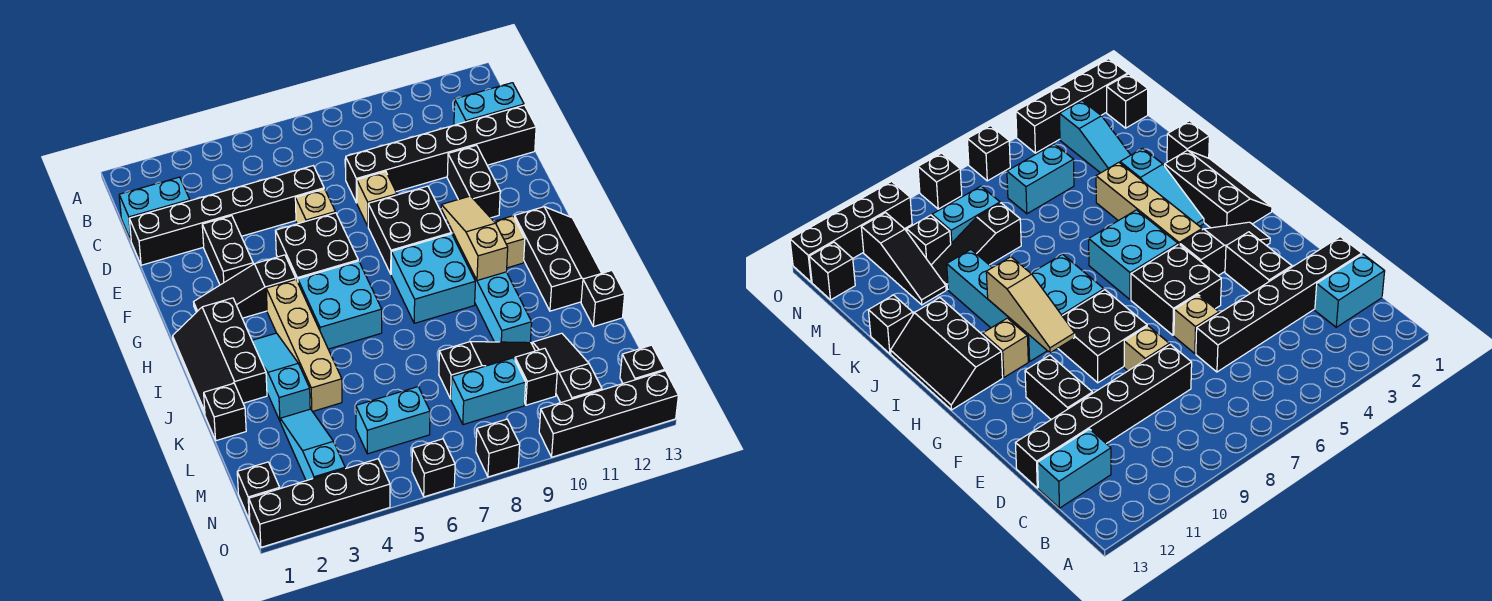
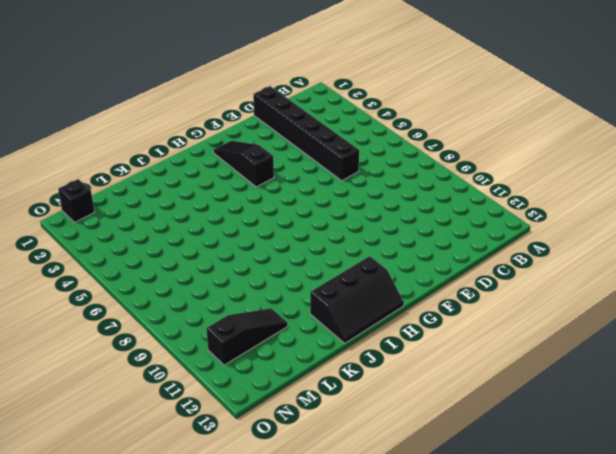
none -> cyan brick C1:C2 level 1
none -> cyan brick C12:C13 level 1
none -> black brick D8:D13 level 1
none -> black brick E3:F3 level 1

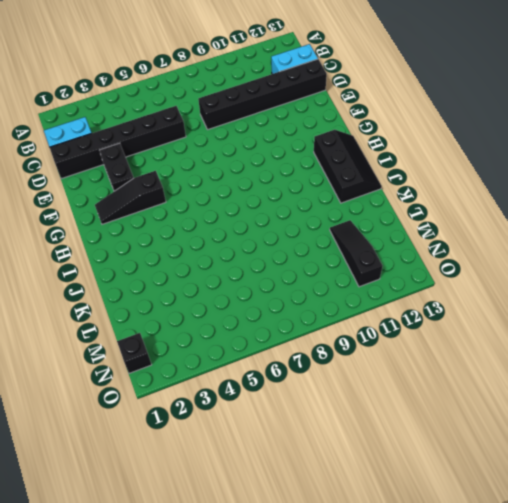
none -> tan brick E6 level 1
none -> tan brick E8 level 1
none -> black brick E11:F11 level 1
none -> black brick F5:G6 level 1

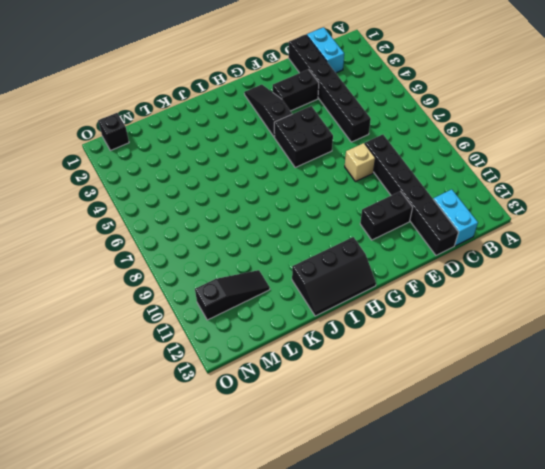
none -> tan brick E6 level 1
none -> black brick F8:G9 level 1
none -> black slope H1:J2 level 1 top 2
none -> tan brick H4:K4 level 1

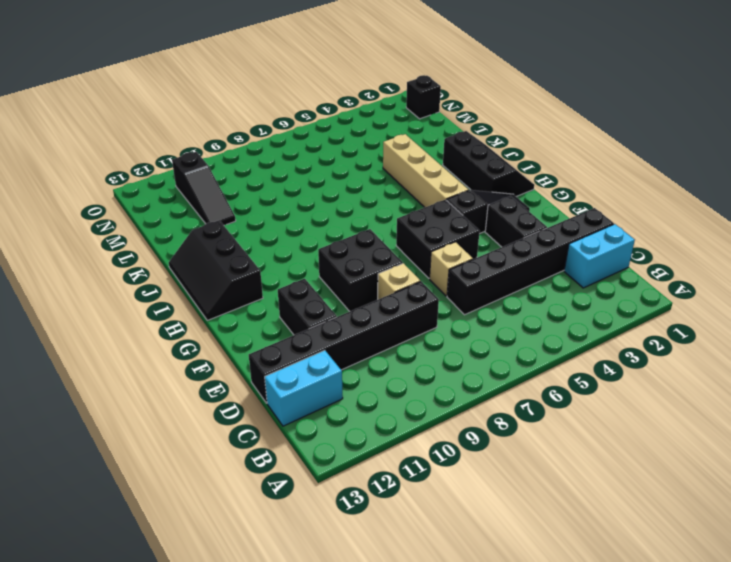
none -> cyan brick H5:I6 level 1
none -> cyan brick H8:I9 level 1
none -> cyan brick H10:K10 level 1
none -> tan brick H11 level 1

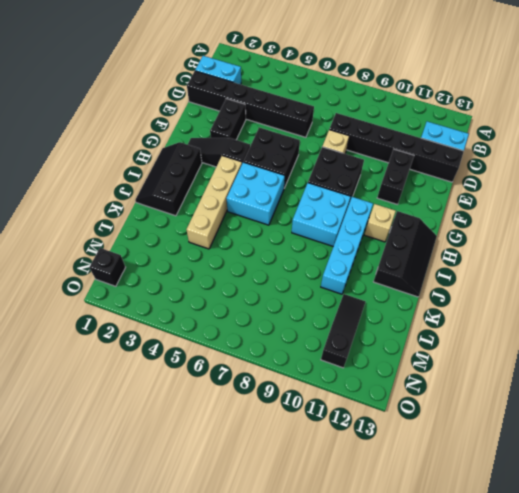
none -> tan brick E6 level 1
none -> cyan slope I3:K3 level 1 top K
none -> black brick K1 level 1
none -> black brick K13 level 1

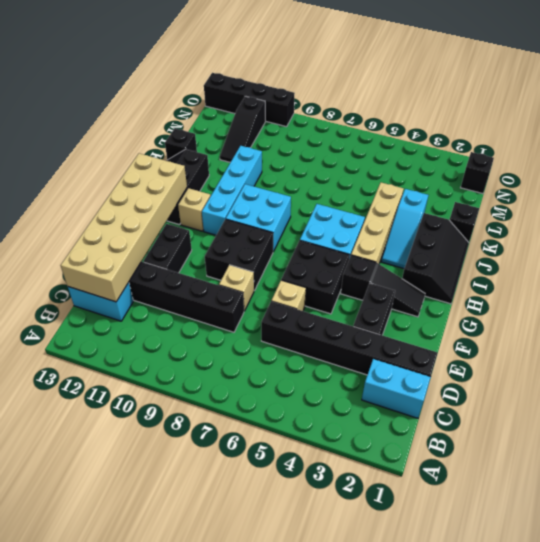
tan brick C12:H13 level 2 -> none
none -> cyan slope L3:N3 level 1 top N
none -> black slope L8:L10 level 1 top 8
none -> cyan brick M5:M6 level 1
none -> cyan brick M8:M9 level 1

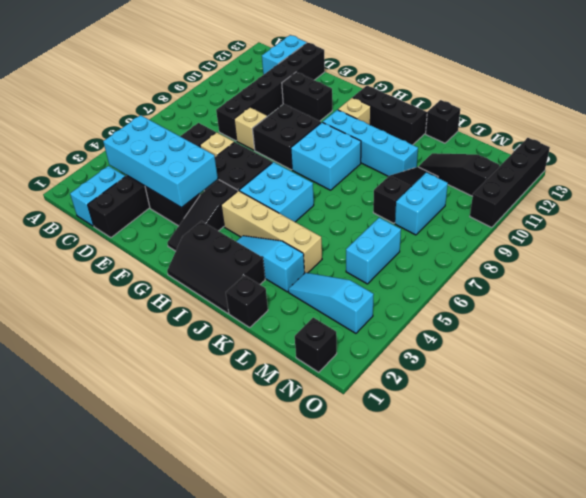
cyan brick C3:F4 level 2 -> none
none -> black brick M10 level 1
none -> black brick N13 level 1
none -> black brick O1:O4 level 1
none -> black brick O6 level 1

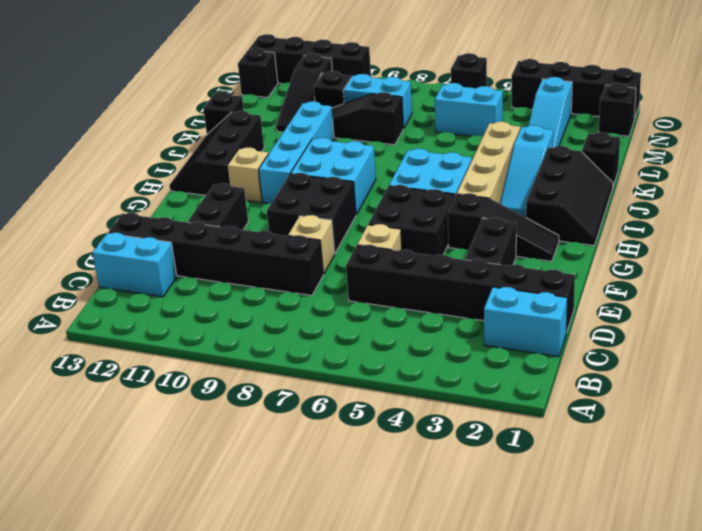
none -> black brick O8 level 1
none -> tan slope G10:I10 level 2 top I

